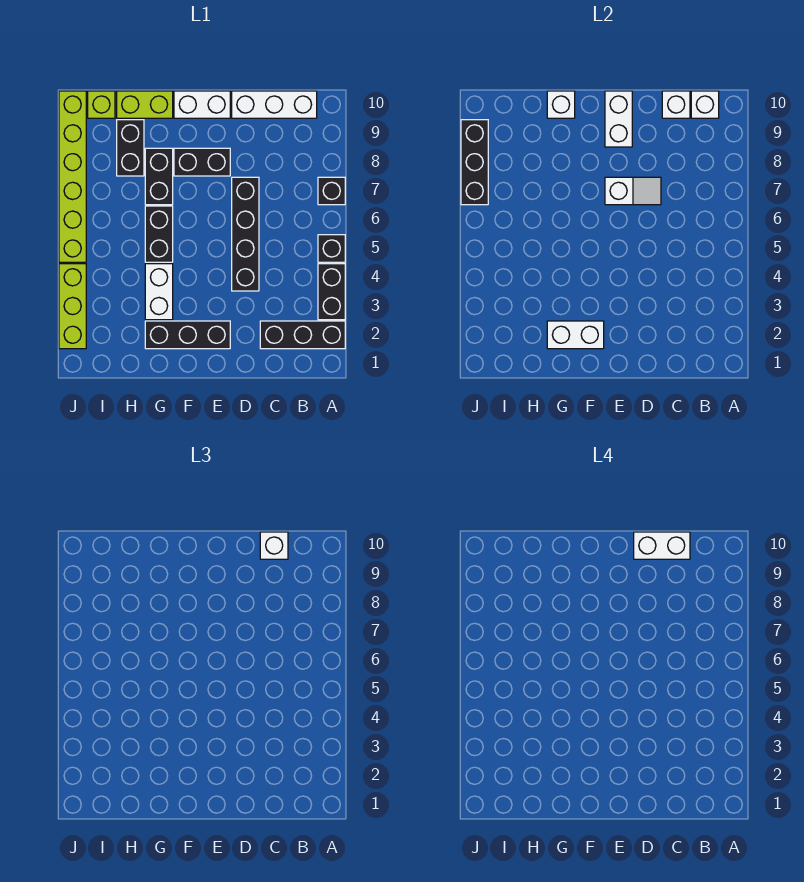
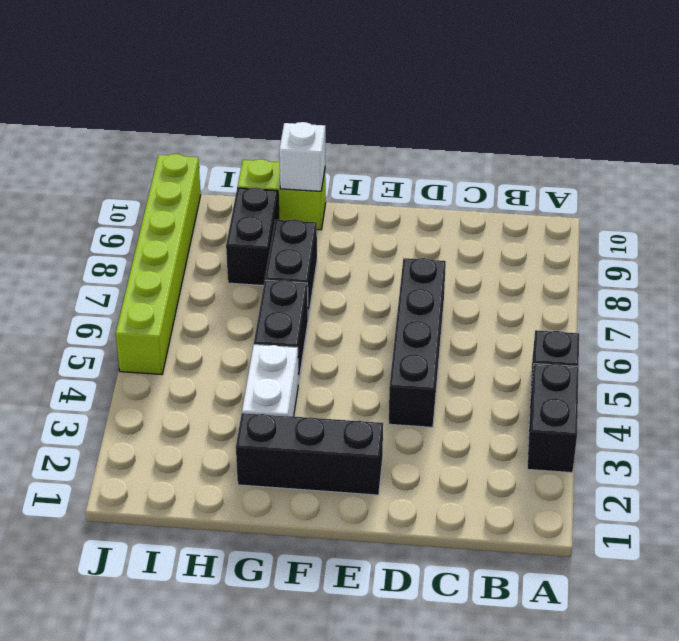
none -> black brick A2:C2 level 1
none -> black brick A7 level 1
none -> white brick B10:D10 level 1

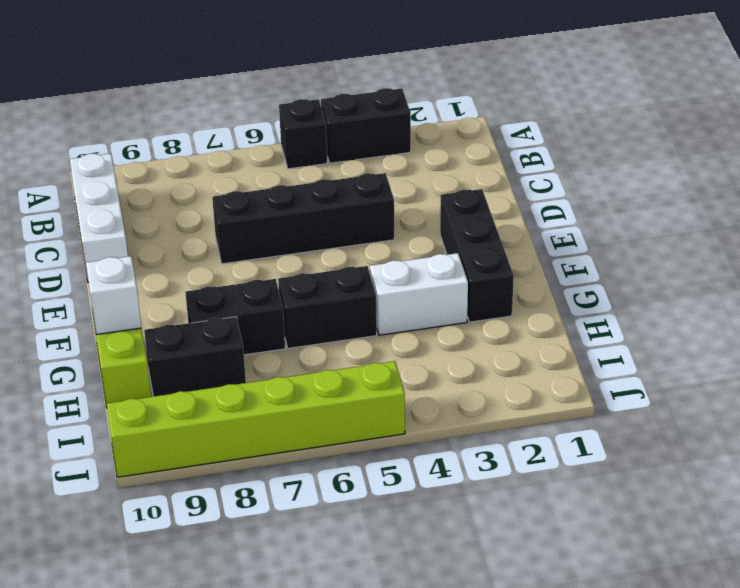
none -> black brick A2:C2 level 1
none -> black brick A7 level 1
none -> black brick E8:F8 level 1

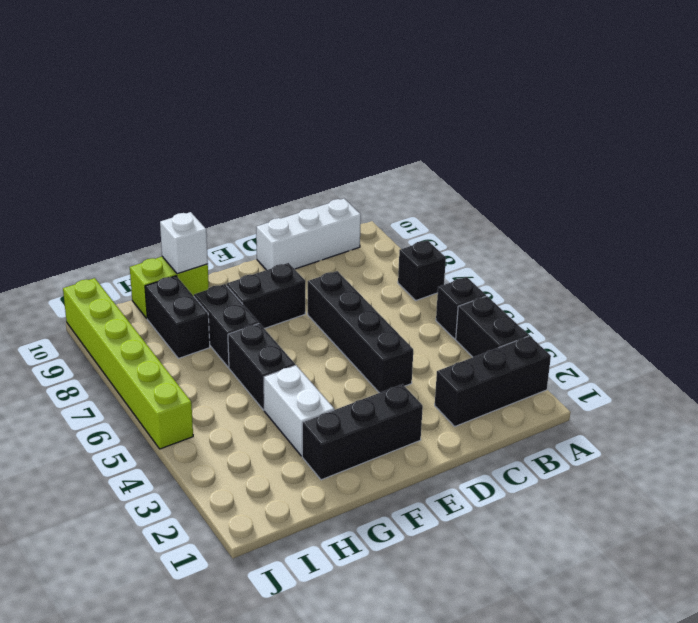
none -> white brick E10:F10 level 1
none -> lime brick I10 level 1
none -> lime brick J2:J4 level 1

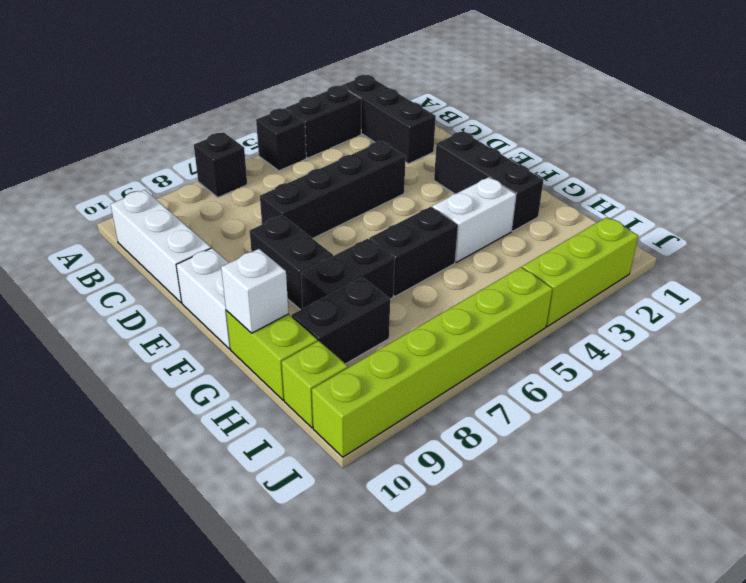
none -> white brick B10 level 2
none -> white brick C10 level 2
none -> white slope D7:E7 level 2 top E

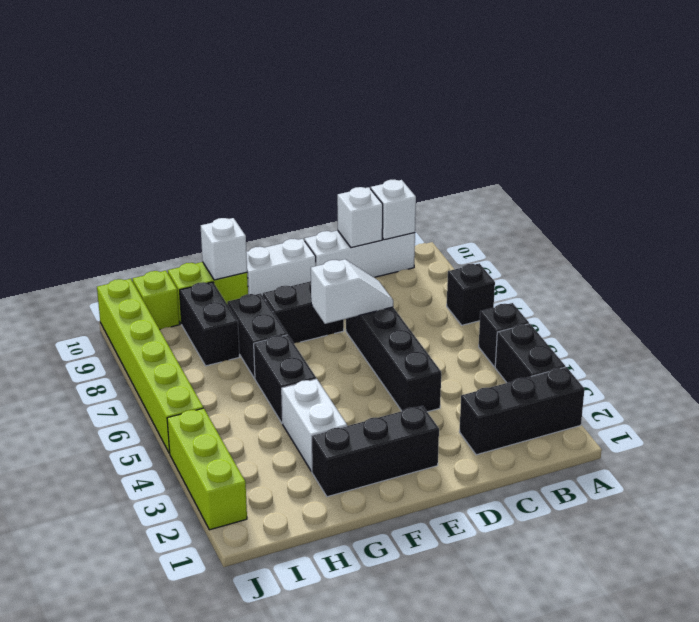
none -> white brick E9:E10 level 2
none -> white brick F2:G2 level 2
none -> black brick J7:J9 level 2

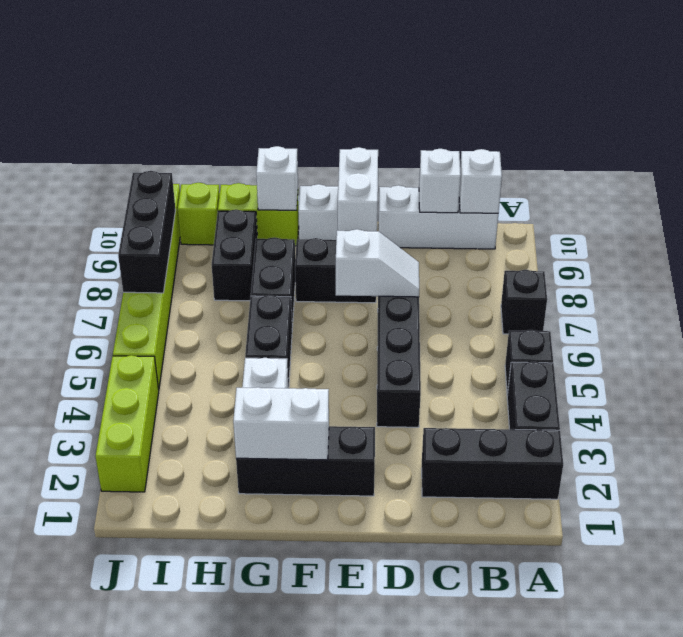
none -> white brick C10 level 3
none -> white brick C10:D10 level 4

